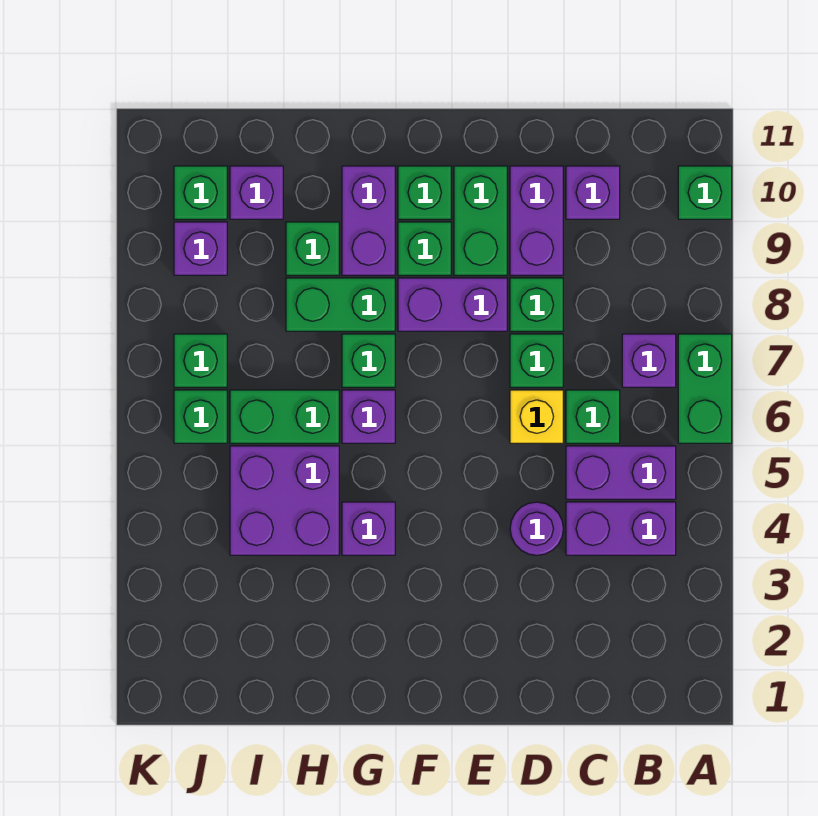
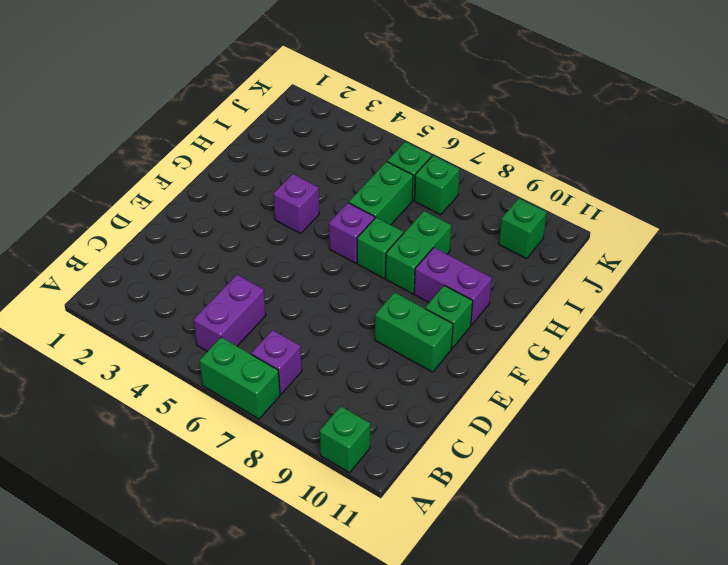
none -> purple brick B4:C4 level 1
none -> green brick C6 level 1
none -> purple brick C10 level 1

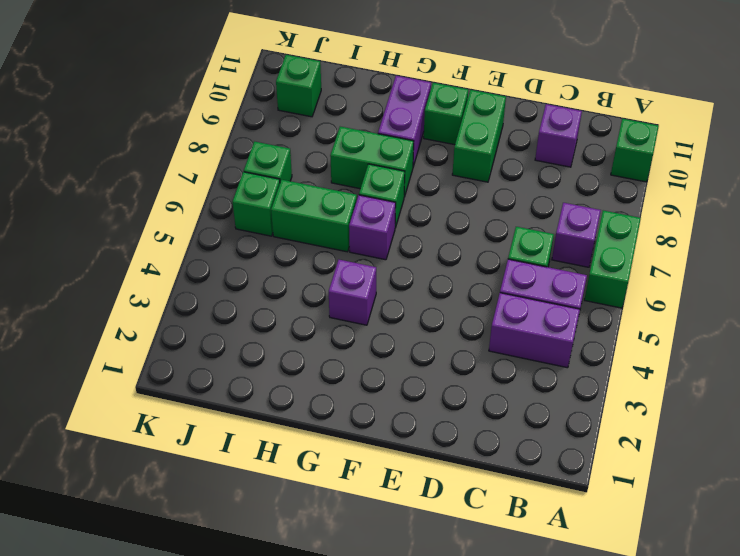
none -> purple round brick D4 level 1
none -> yellow brick D6 level 1
none -> green brick D7 level 1

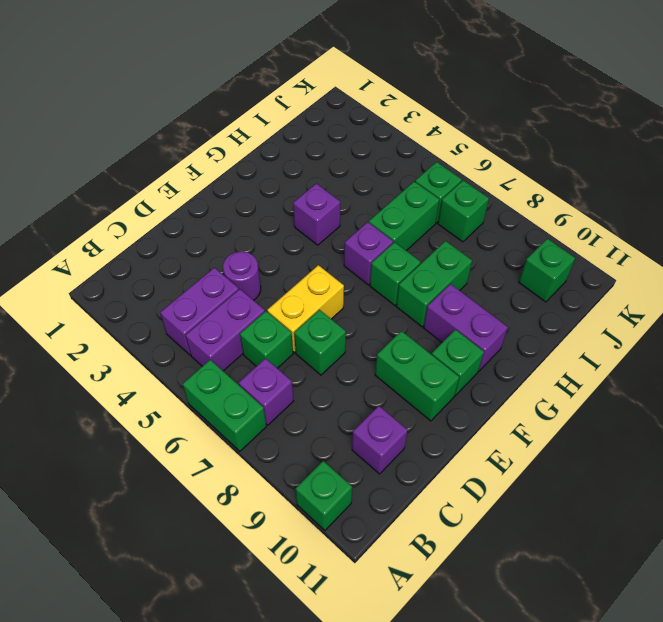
yellow brick D6:E6 level 1 -> yellow brick D6 level 1
none -> green brick D8 level 1
none -> purple brick D9:D10 level 1
none -> purple brick E8:F8 level 1

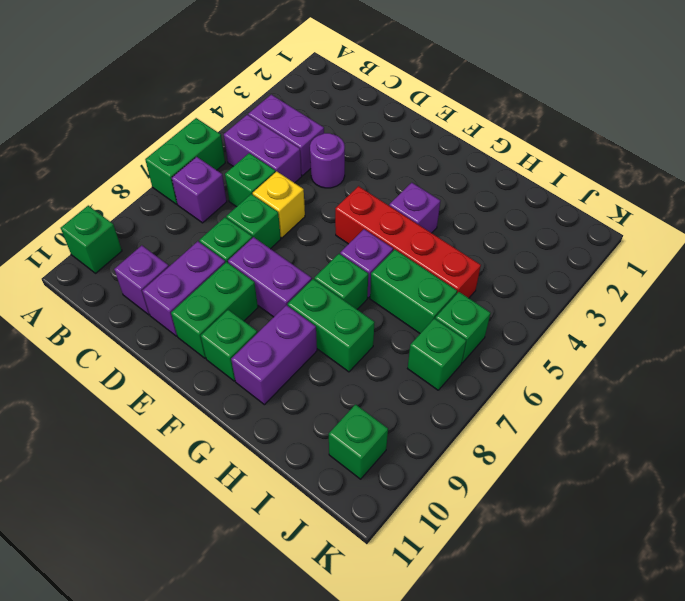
red brick F5:I5 level 1 -> purple brick H4:I5 level 1
none -> green brick F9 level 1
none -> green brick H9 level 1
none -> purple brick I10 level 1

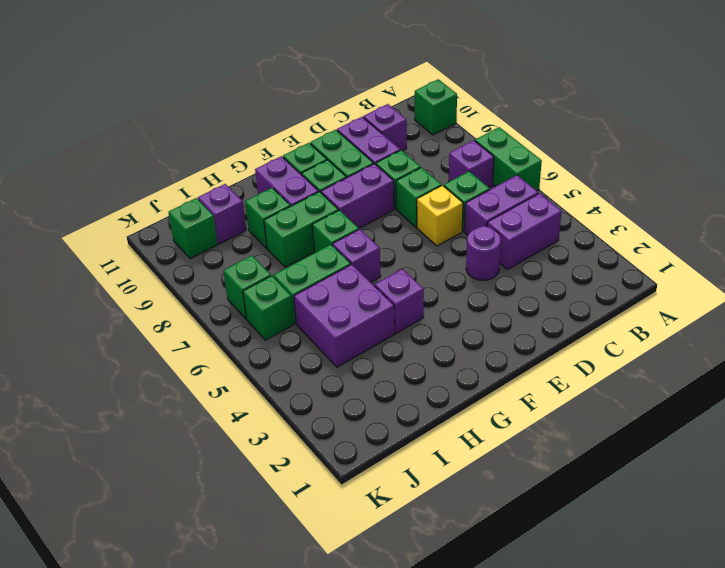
none -> purple brick J9 level 1

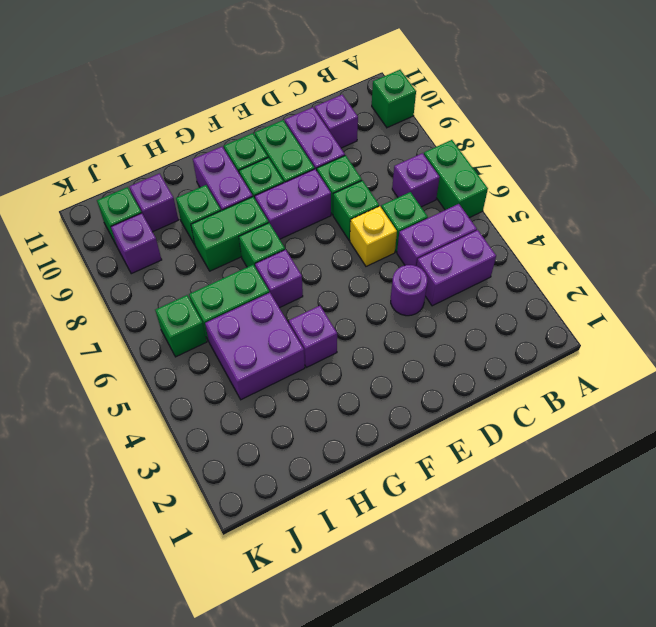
none -> green brick J7 level 1

